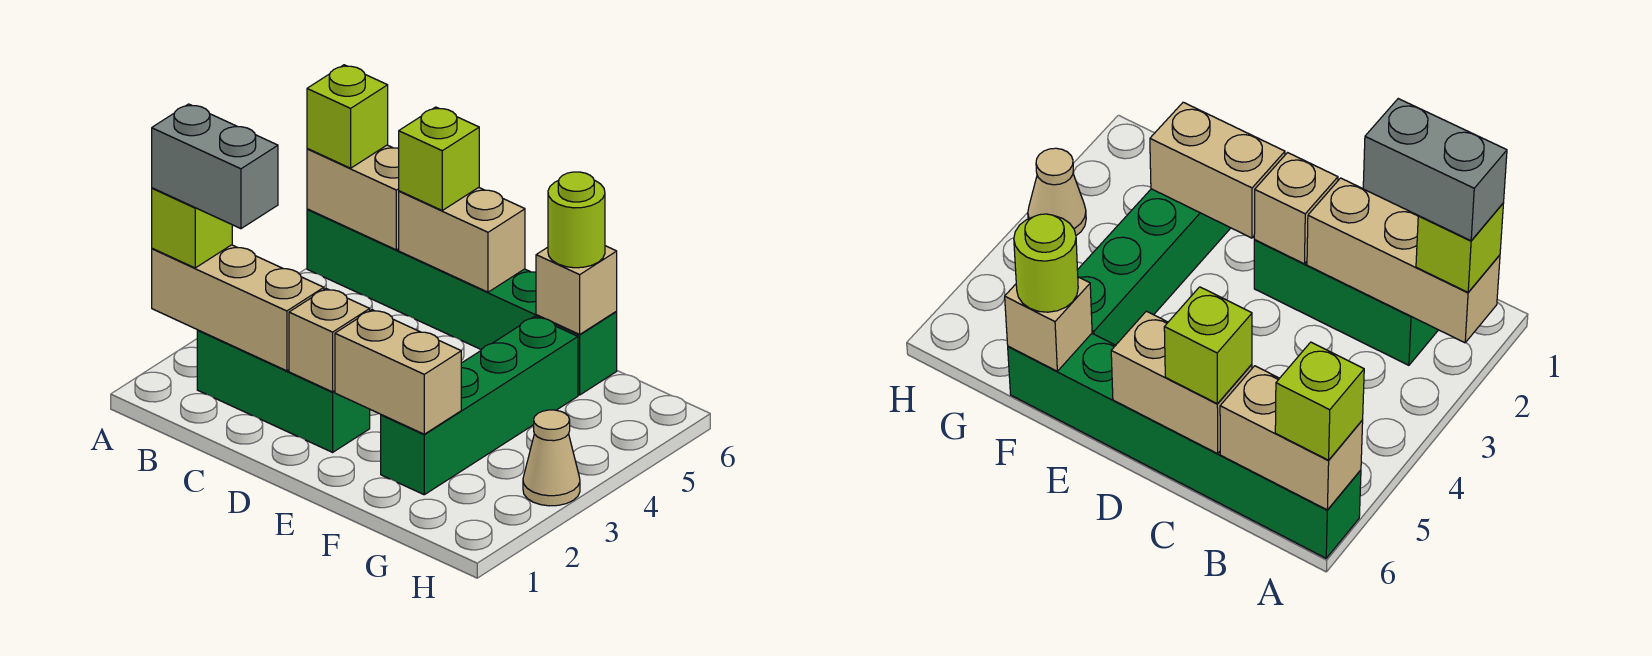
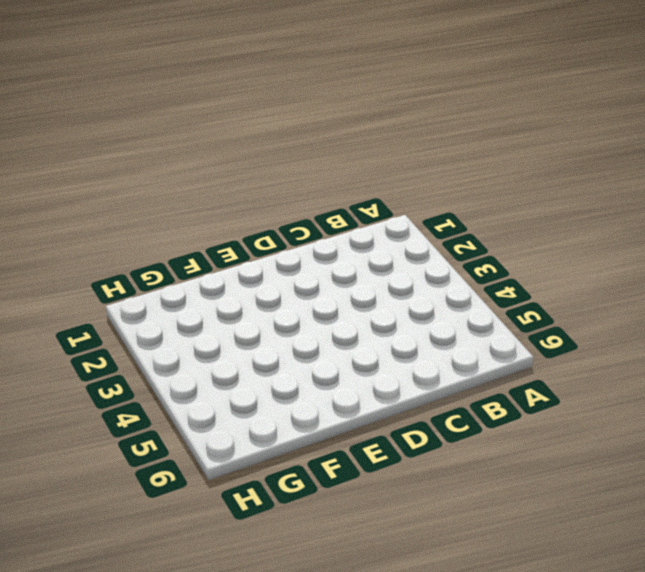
none -> green brick A6:F6 level 1
none -> green brick B2:D2 level 1
none -> green brick F2:F5 level 1

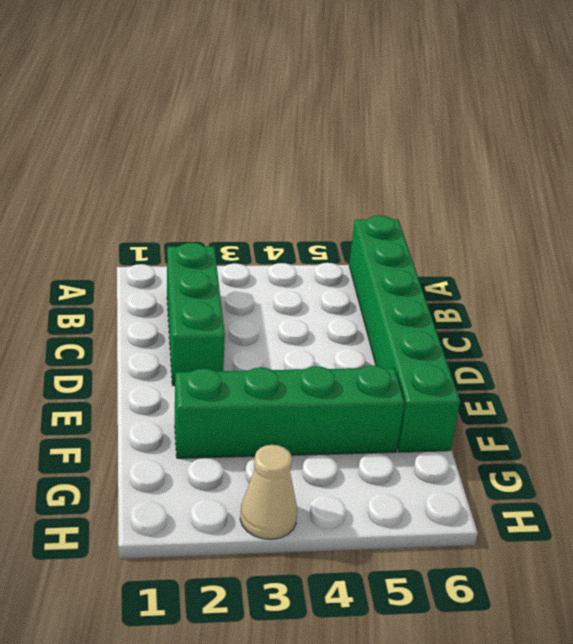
none -> tan brick A2:C2 level 2
none -> tan brick A6:B6 level 2
none -> tan brick C6:D6 level 2

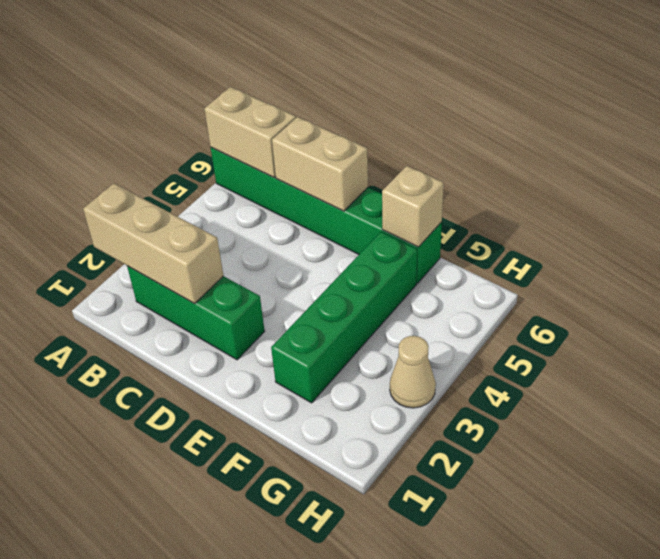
none -> tan brick D2 level 2
none -> tan brick E2:F2 level 2
none -> lime brick A2 level 3

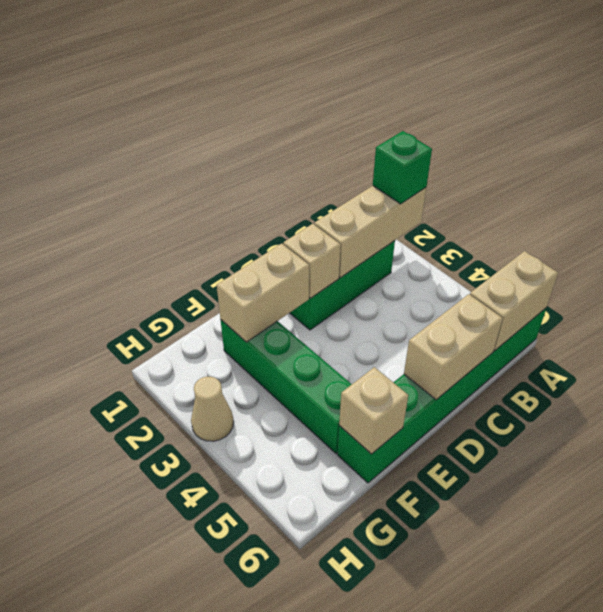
green brick A2 level 3 -> lime brick A2 level 3
none -> lime brick A6 level 3
none -> lime brick C6 level 3
none -> lime round brick F6 level 3

